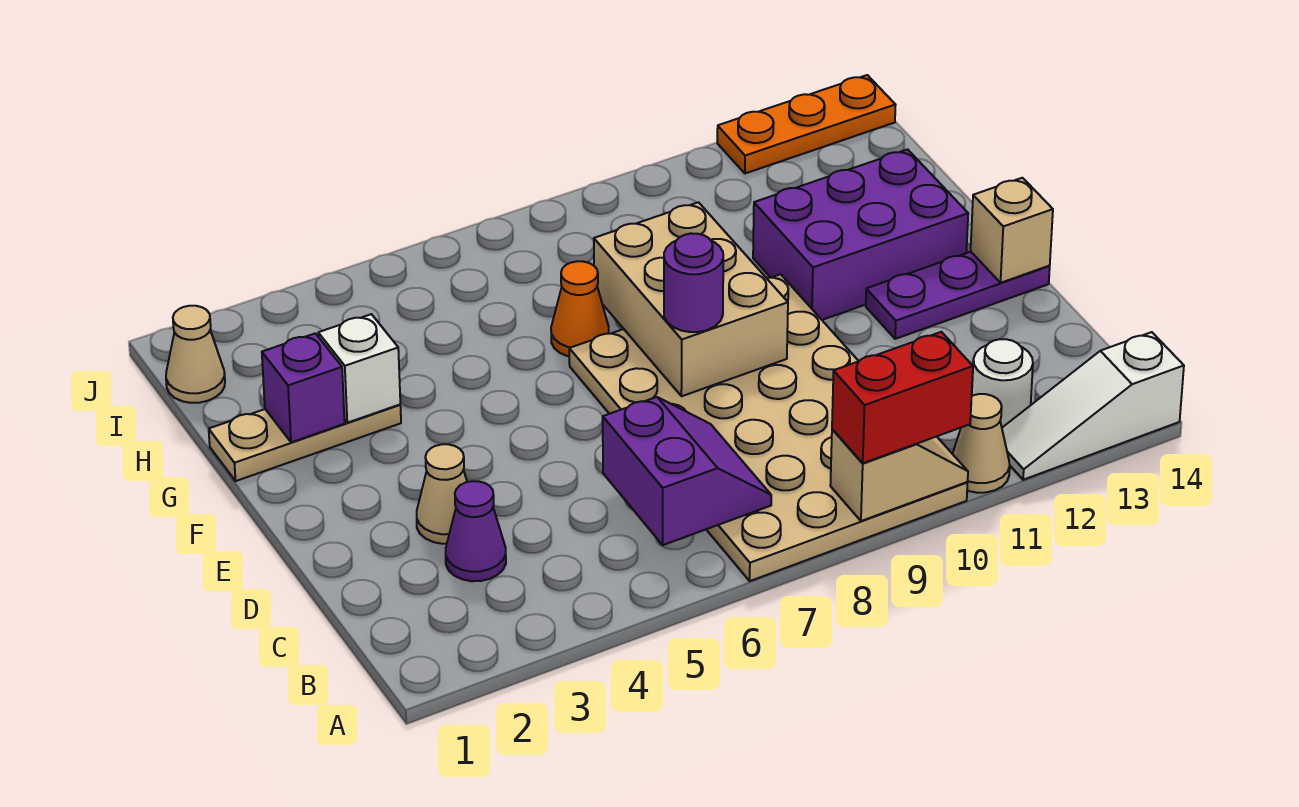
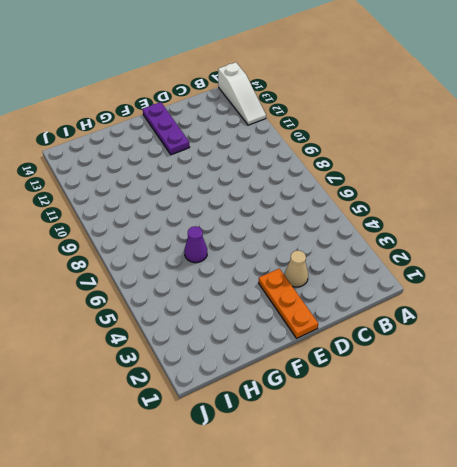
orange plate E1:E3 level 1 -> orange plate J12:J14 level 1
purple cone G6 level 1 -> purple cone C3 level 1
none -> tan plate A7:F10 level 1
none -> tan cone A11 level 1
none -> white round brick B12 level 1

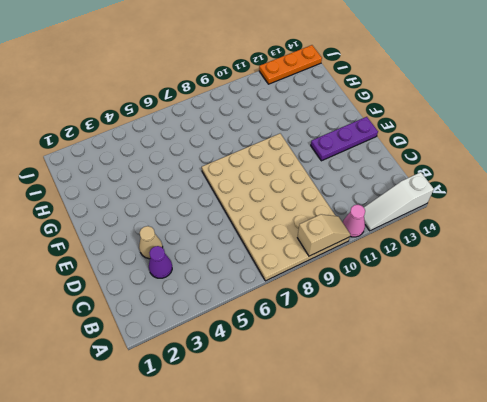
pink cone A11 level 1 -> tan cone A11 level 1
none -> white round brick B12 level 1
none -> purple brick F11:G13 level 1
none -> tan plate G1:G3 level 1

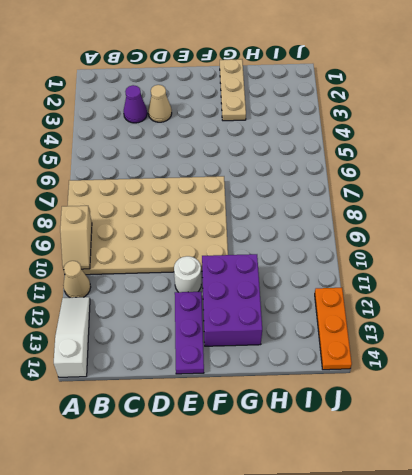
white round brick E11 level 1 -> white round brick B12 level 1
none -> orange cone G7 level 1
none -> tan cone I1 level 1
none -> purple slope B6:C7 level 2 top 6

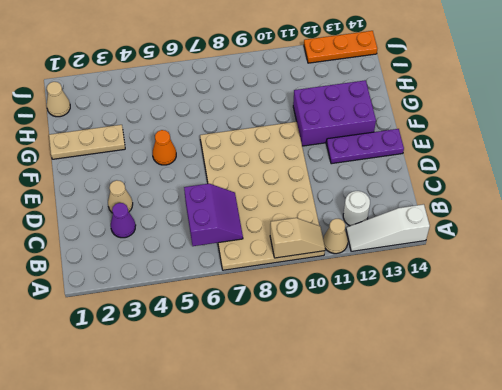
orange cone F5 level 1 -> orange cone G7 level 1
none -> tan brick E8:G9 level 2
none -> tan brick E14 level 2
none -> purple brick G2 level 2

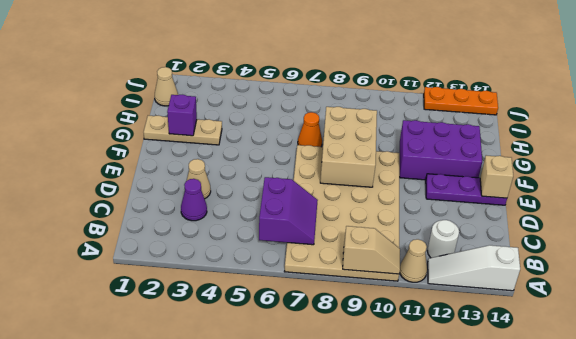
none -> white brick G3 level 2
none -> red brick A9:A10 level 3
none -> purple round brick E8 level 3

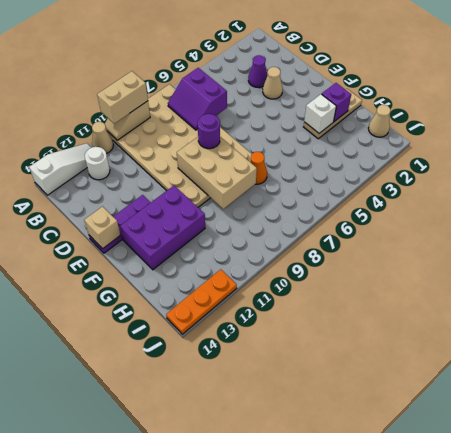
tan brick A9:A10 level 3 -> red brick A9:A10 level 3

